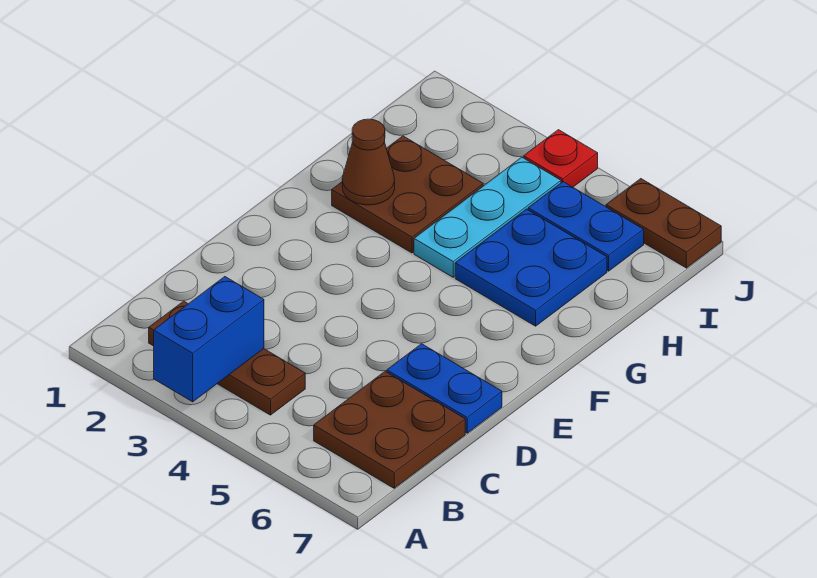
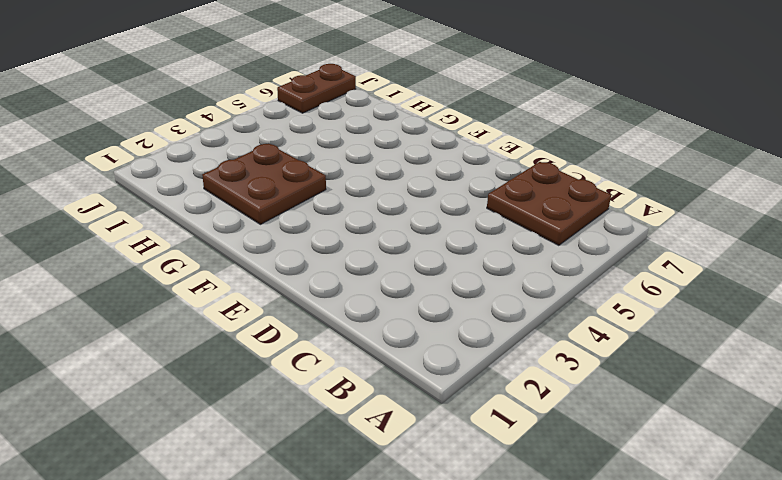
none -> brown plate B2:B4 level 1
none -> blue plate D6:D7 level 1

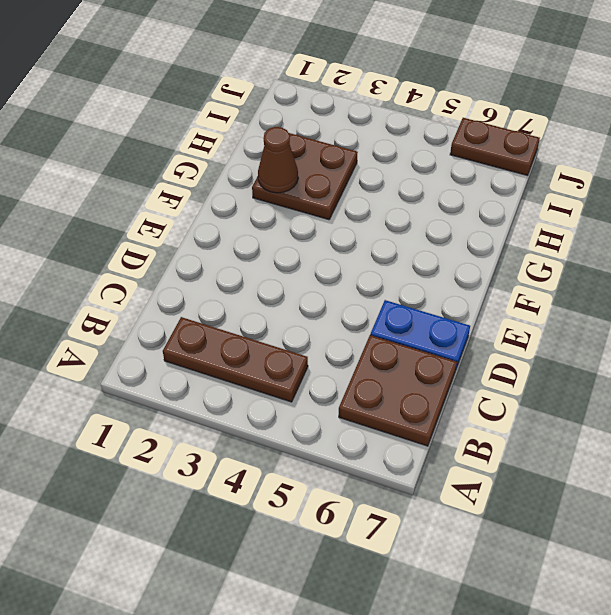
none -> cyan plate G4:I4 level 1
none -> blue plate G5:H6 level 1

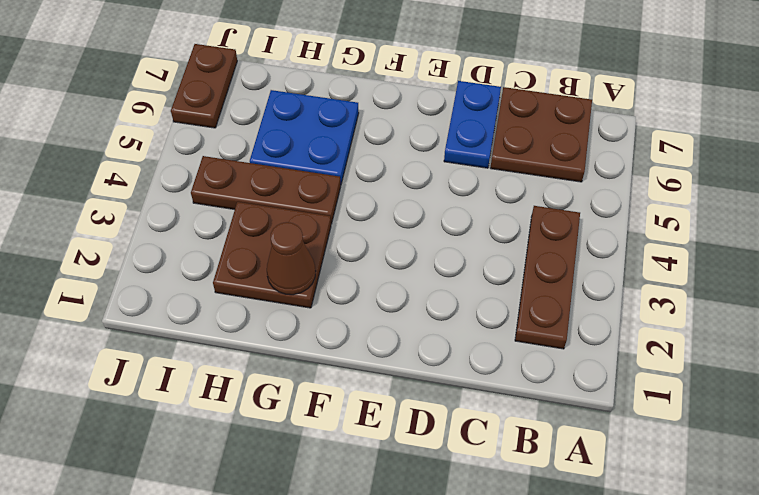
brown plate G4:I4 level 1 -> cyan plate G4:I4 level 1
none -> blue plate I5:I6 level 1
none -> red plate J4 level 1

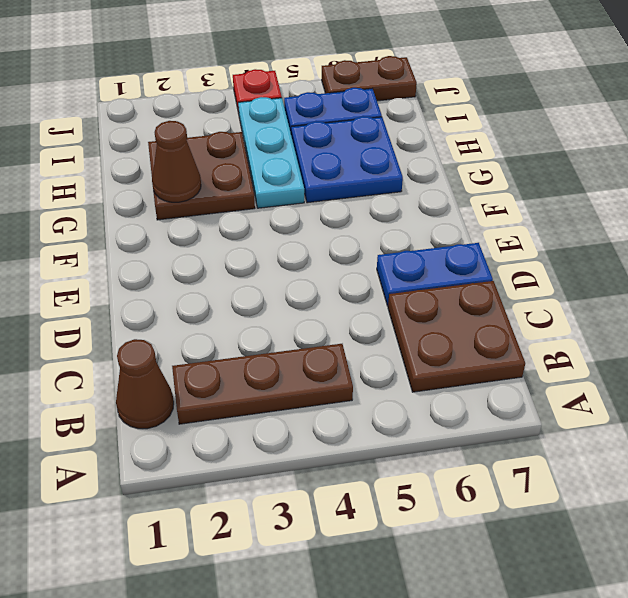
brown cone B1 level 1 -> none
none -> blue brick A3:B3 level 2

